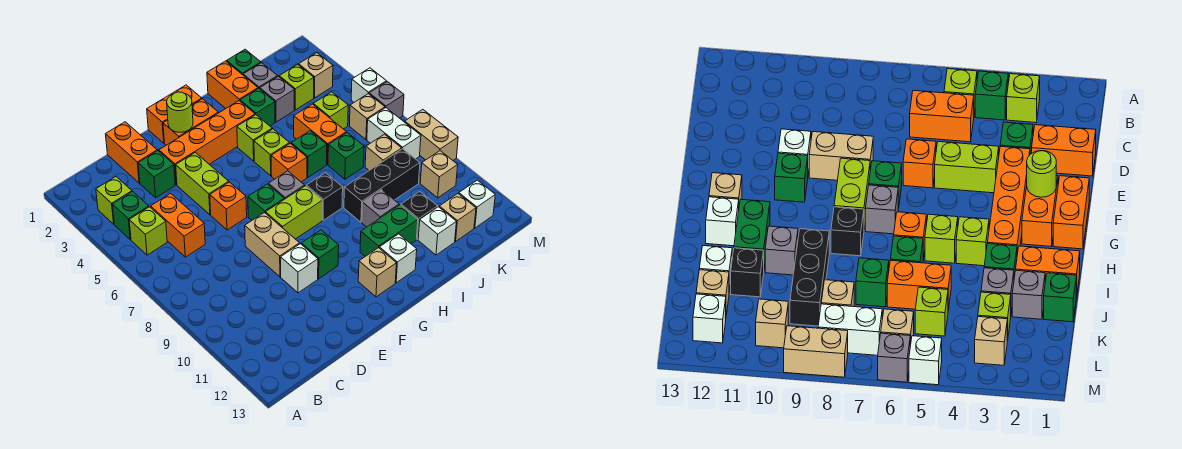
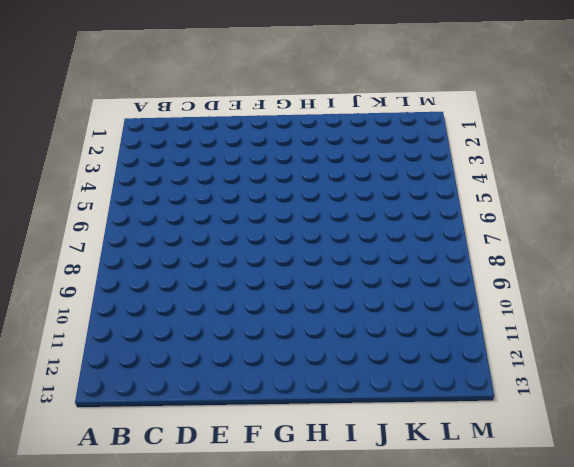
none -> lime brick B3 level 1
none -> green brick B4 level 1
none -> lime brick B5 level 1
none -> orange brick C5:C6 level 1

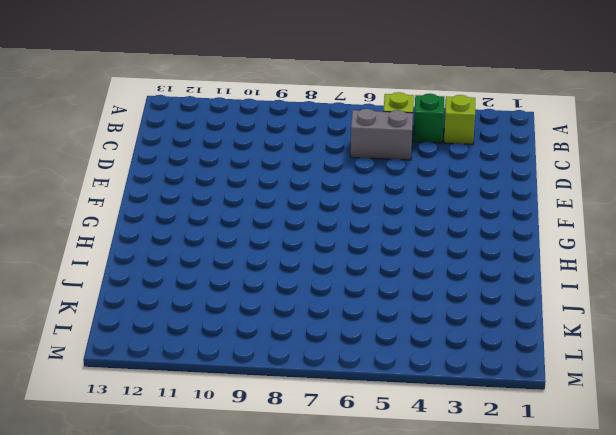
grey brick C5:C6 level 1 -> orange brick C5:C6 level 1
none -> orange brick D1:D2 level 1
none -> green brick D3 level 1
none -> orange brick E3:H3 level 1
none -> lime brick E4:E5 level 1

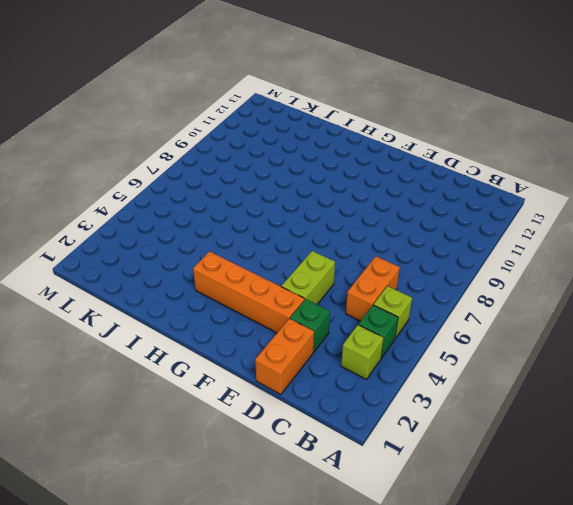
none -> orange brick E6 level 1
none -> tan brick E8:E9 level 1
none -> white brick E10 level 1
none -> orange brick F1:G1 level 1

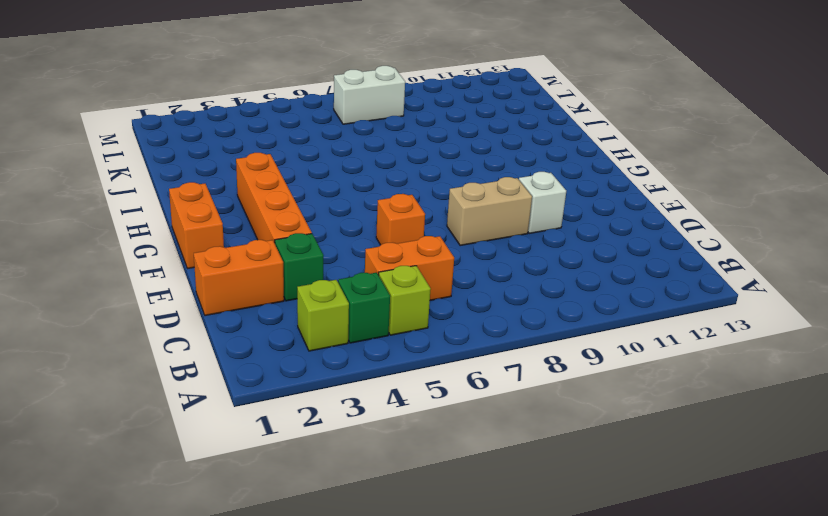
none -> lime brick E4:E5 level 1
none -> orange brick F2:G2 level 1
none -> green brick F7 level 1
none -> lime brick F8:G8 level 1

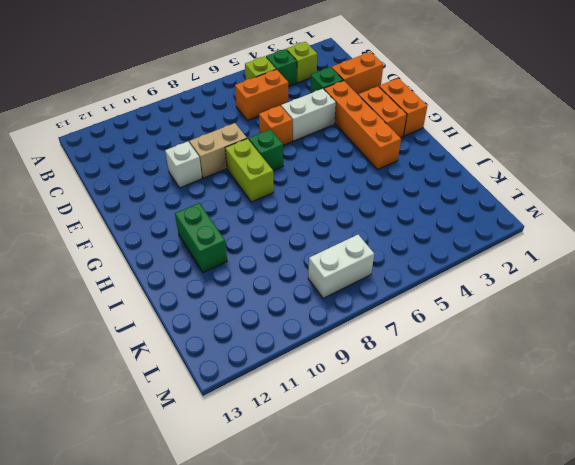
white brick E4:E5 level 1 -> lime brick E4:E5 level 1
none -> green brick F10 level 1
none -> grey brick G7 level 1
none -> tan brick G12 level 1
none -> lime brick H4 level 1

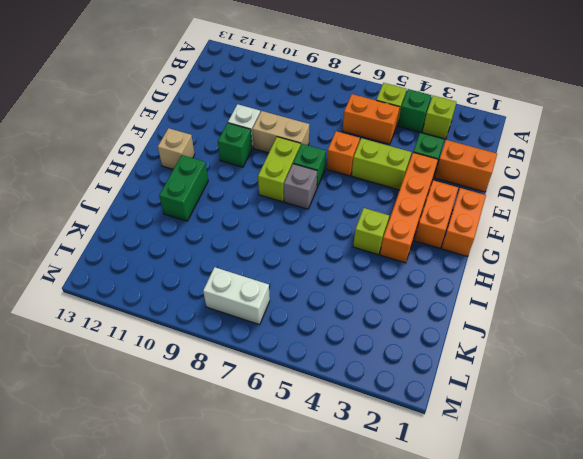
none -> lime brick H5 level 1
none -> orange brick H6 level 1
none -> black brick H8 level 1
none -> white brick H12 level 1

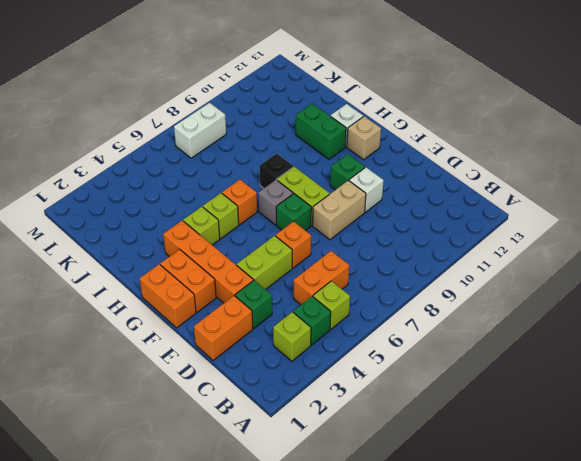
none -> orange brick I1:I2 level 1
none -> green brick I3 level 1
none -> green brick I6 level 1
none -> black brick I9:K9 level 1

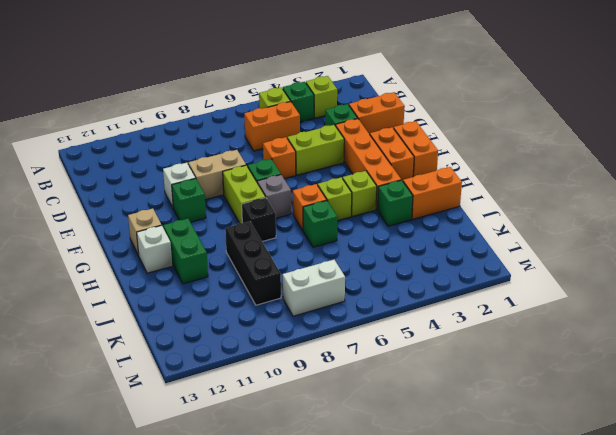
none -> grey brick I10 level 1
none -> green brick J1 level 1
none -> grey brick J2 level 1
none -> grey brick J3 level 1

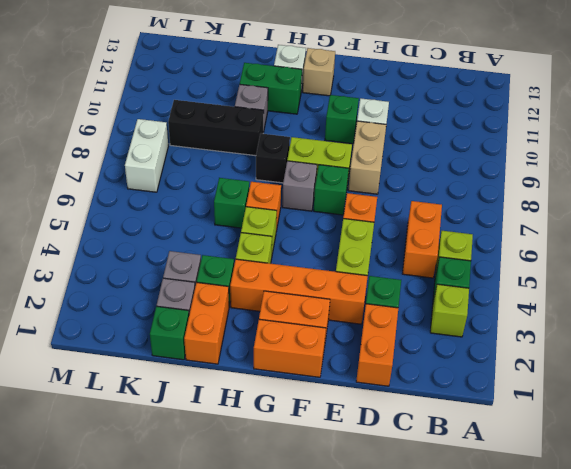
none -> orange brick J5:J6 level 1
none -> green brick J7 level 1
none -> black brick J11 level 1
none -> white brick J12 level 1

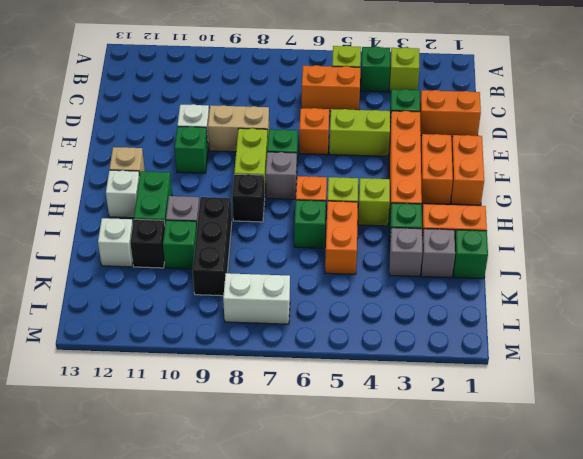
orange brick I5:J5 level 1 -> orange brick J5:J6 level 1
green brick J10 level 1 -> green brick J7 level 1
none -> lime brick K3 level 1
none -> lime brick K5 level 1
none -> tan brick K8 level 1
none -> tan brick K12 level 1

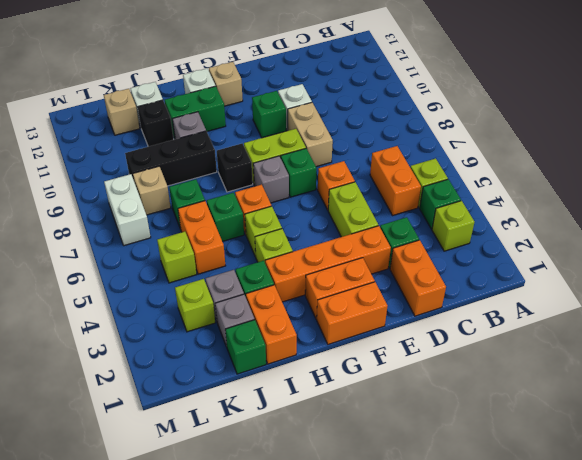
none -> tan brick L3 level 1
none -> tan brick L6 level 1
none -> tan brick L10 level 1
none -> white brick L12 level 1

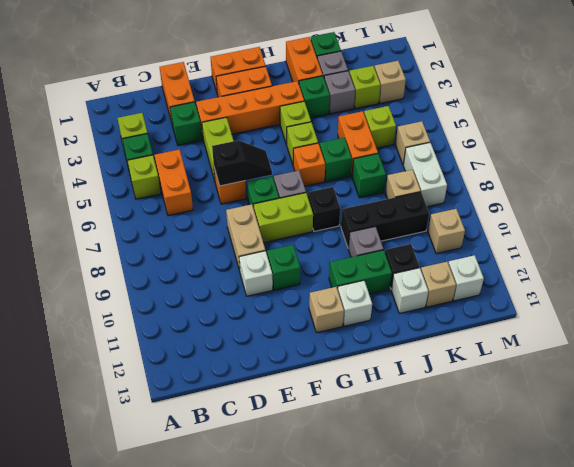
black slope E6:F6 level 2 top E -> none
none -> white brick M5 level 1
none -> grey brick M6 level 1
none -> tan brick M8:M9 level 1
none -> lime round brick F2 level 2

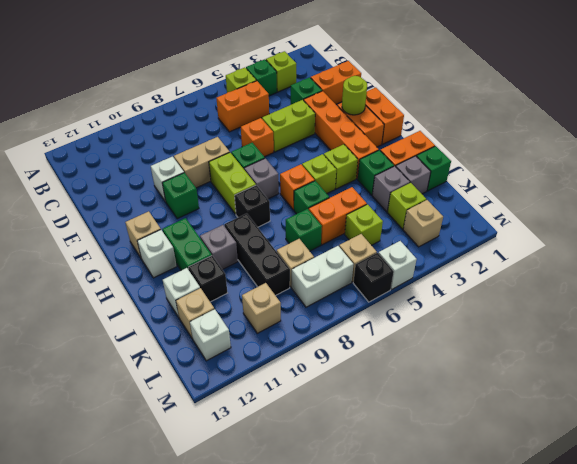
black brick M6 level 1 -> grey brick M6 level 1
none -> tan brick M8:M9 level 1

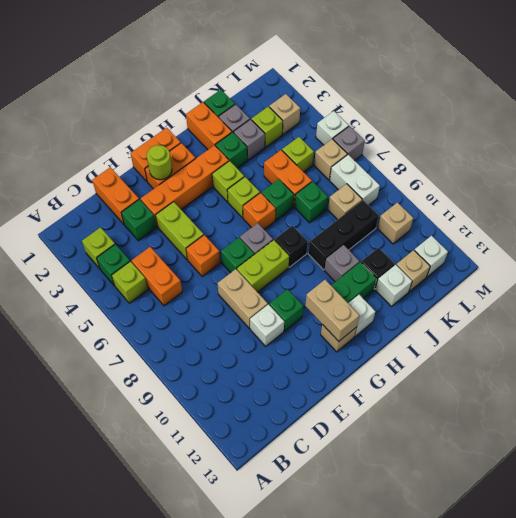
tan brick G11:G12 level 2 -> tan brick M8:M9 level 1

